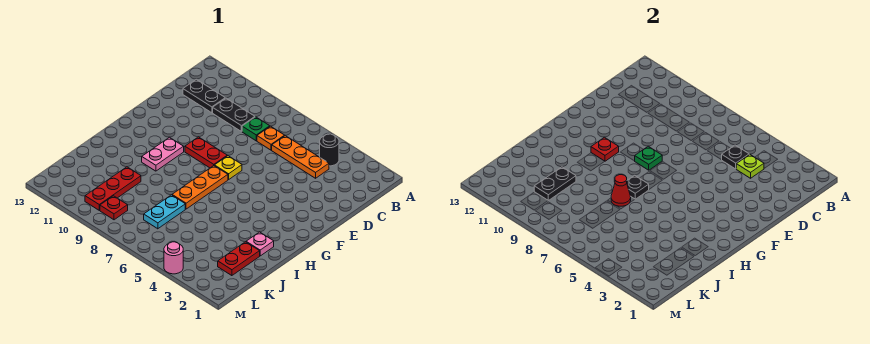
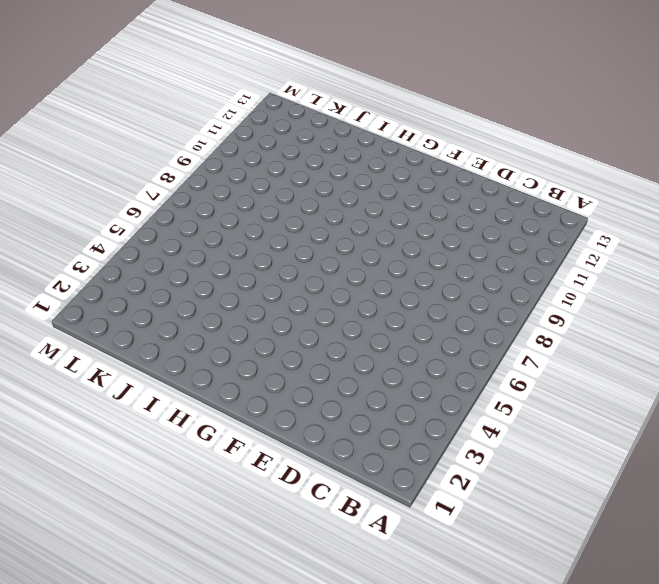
none -> black round brick B4 level 1
none -> orange plate C4:C6 level 1
none -> orange plate C7 level 1

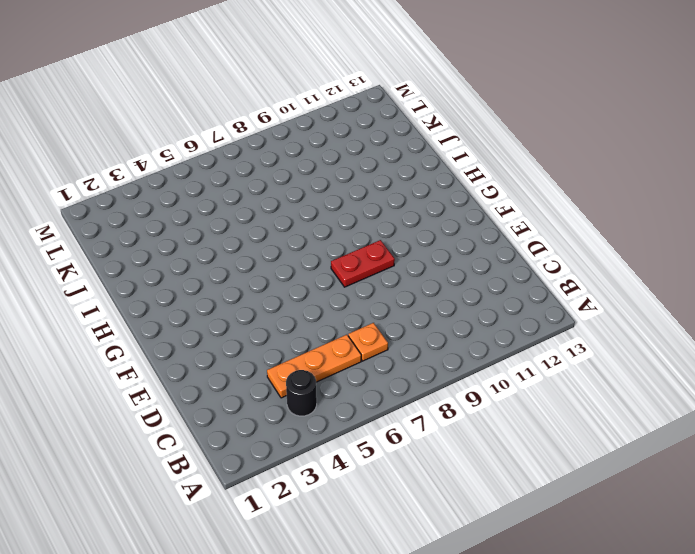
none -> green plate C8 level 1
none -> black plate C9:C10 level 1
none -> black plate C11:C12 level 1

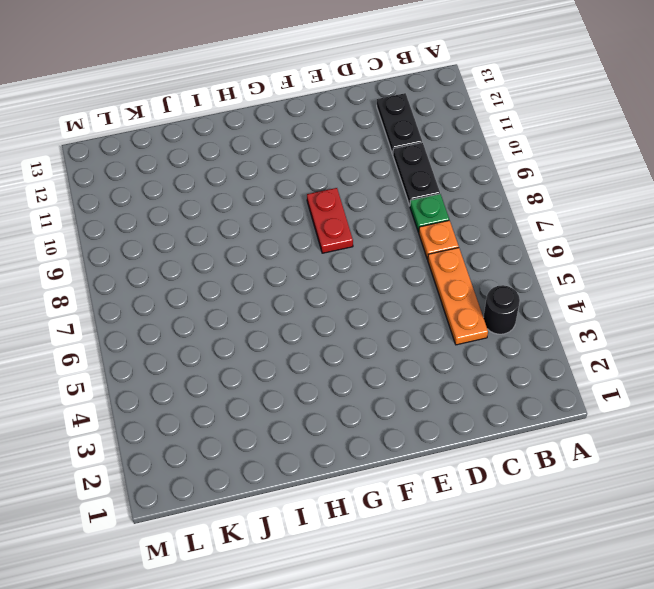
none -> yellow plate F7 level 1
none -> orange plate G7:I7 level 1
none -> pink plate G10:H10 level 1

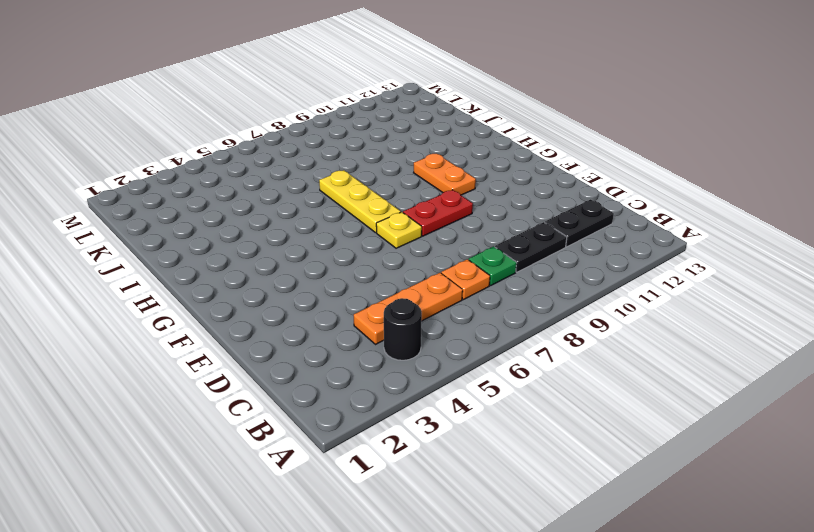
yellow plate G7:I7 level 1 -> orange plate G7:I7 level 1
orange plate G10:H10 level 1 -> pink plate G10:H10 level 1
none -> pink plate I2 level 1
none -> red plate J2:K2 level 1
none -> cyan plate J7:K7 level 1

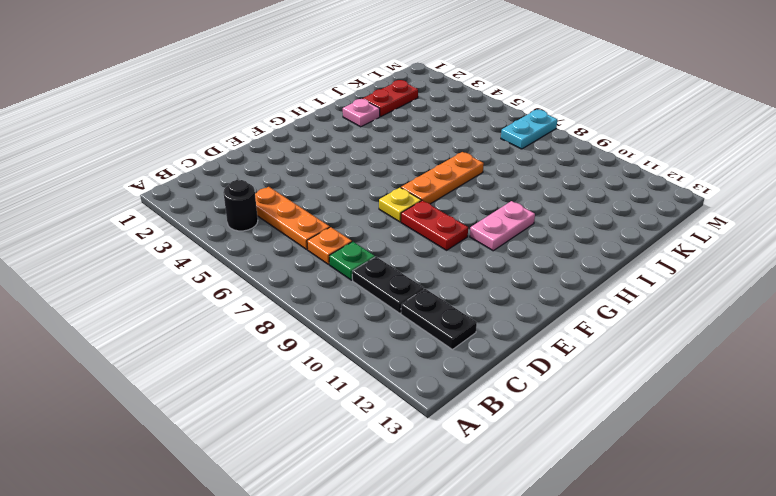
cyan plate L7:M7 level 1 -> cyan plate J7:K7 level 1
none -> red plate J10:L10 level 1
none -> red plate L9 level 1
none -> pink round brick M4 level 1

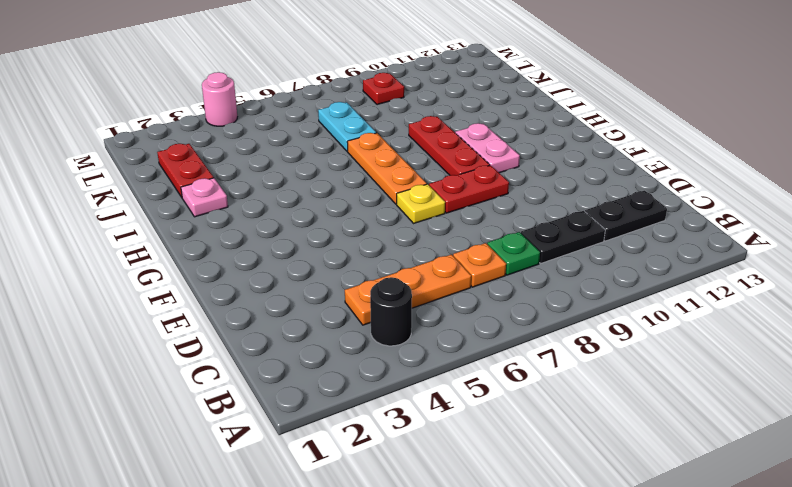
red plate G9:I9 level 1 -> red plate J10:L10 level 1
none -> lime plate C4 level 2
none -> black plate C5 level 2
none -> green plate F8 level 2

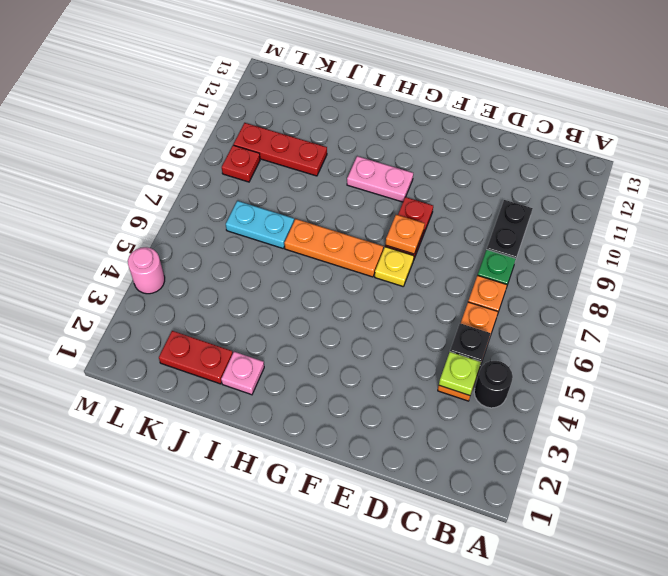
orange plate F8 level 2 -> green plate F8 level 2
none -> black plate C11:C12 level 1
none -> red plate G10 level 2
none -> black plate H7 level 2

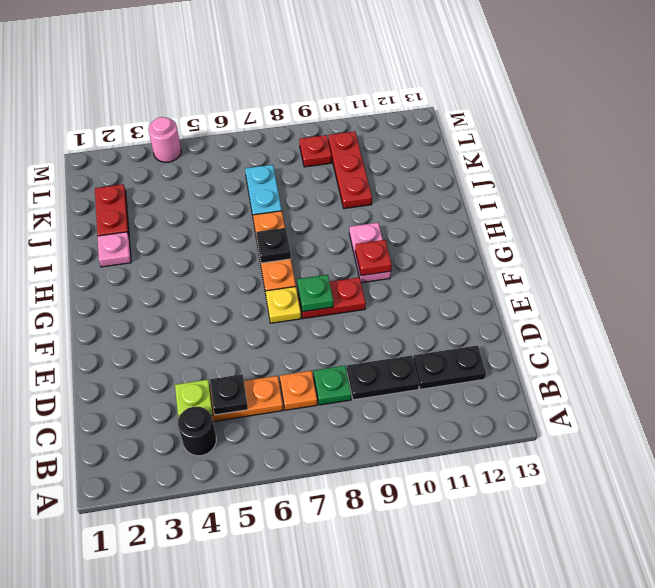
none -> red cone I7 level 2
none -> black plate J10:K10 level 2

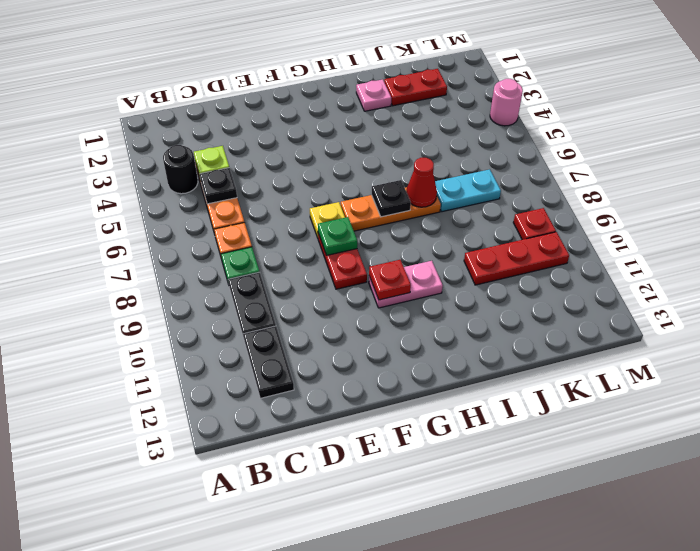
none -> black plate J10:K10 level 2

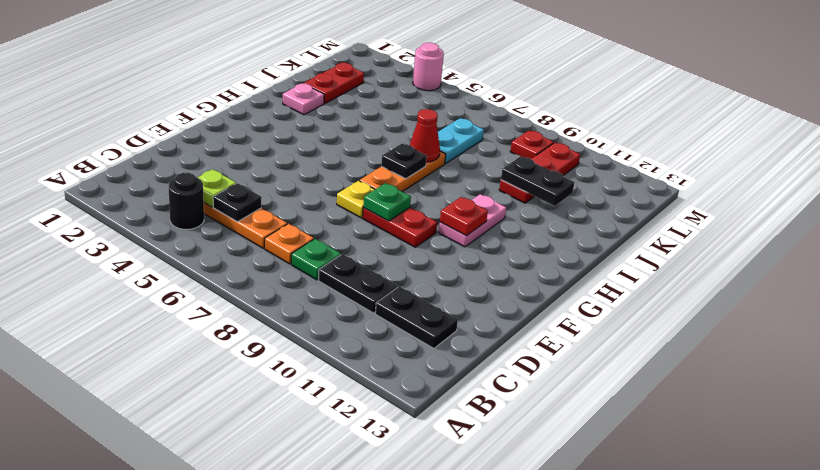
black plate J10:J11 level 2 -> black plate J10:K10 level 2

